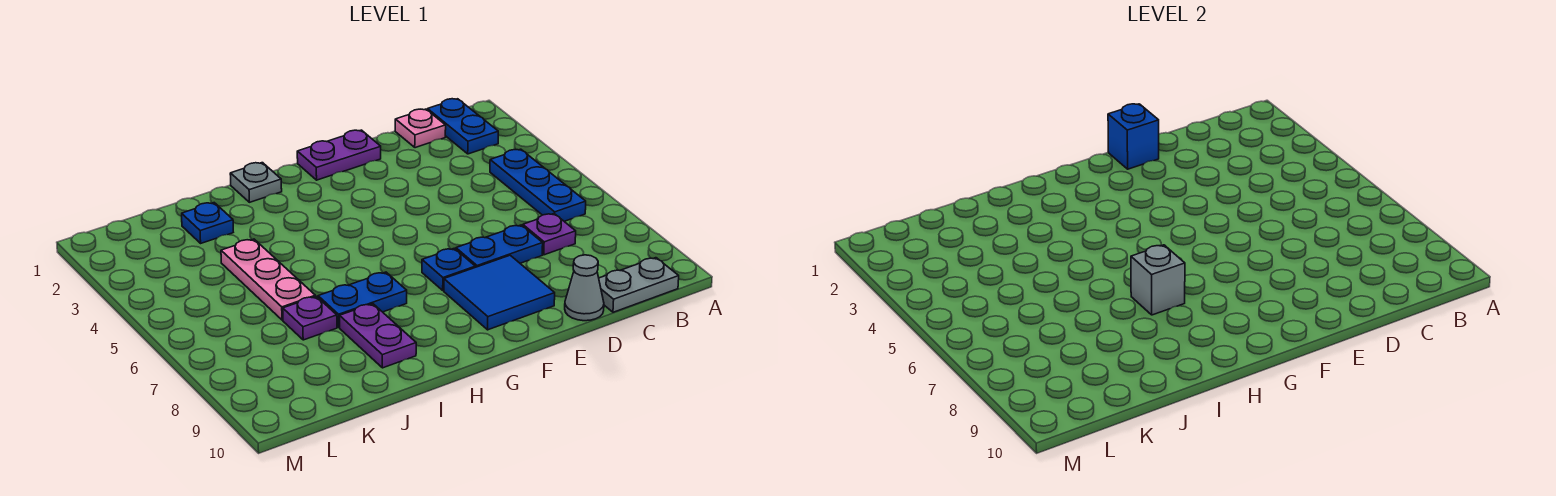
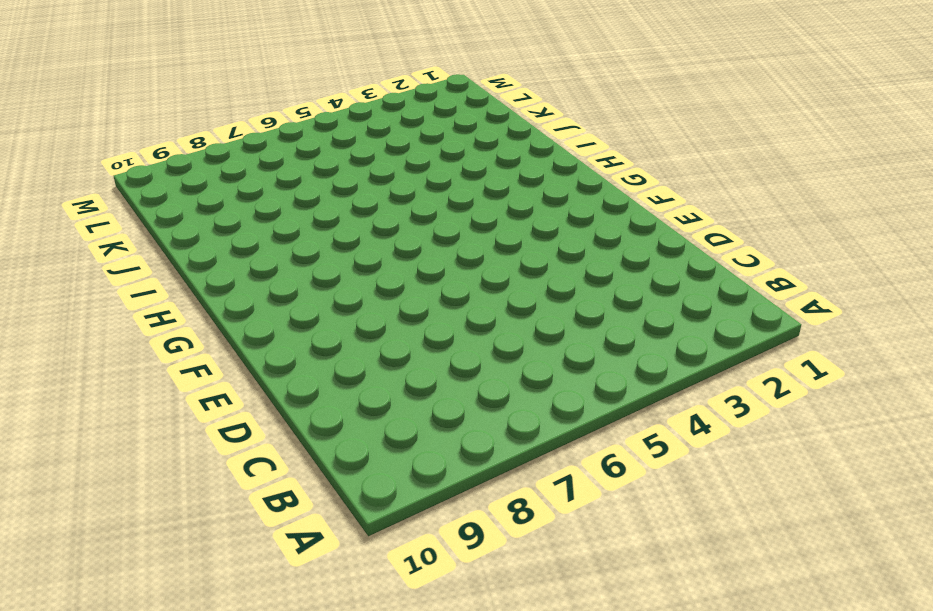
none -> blue plate B1:B2 level 1
none -> blue plate B4:B6 level 1
none -> grey plate B10:C10 level 1

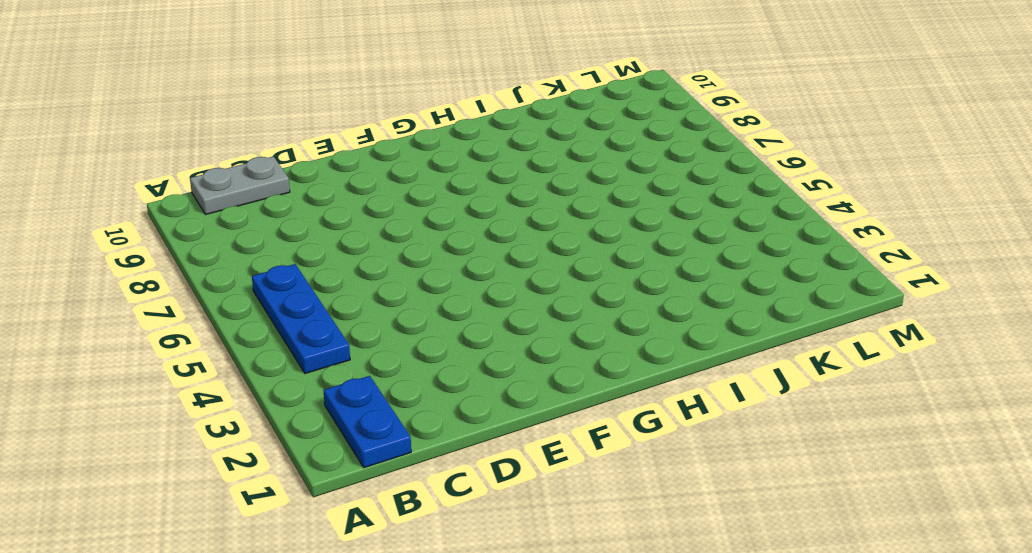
none -> pink plate C1 level 1
none -> purple plate C7 level 1
none -> blue plate D7:E7 level 1

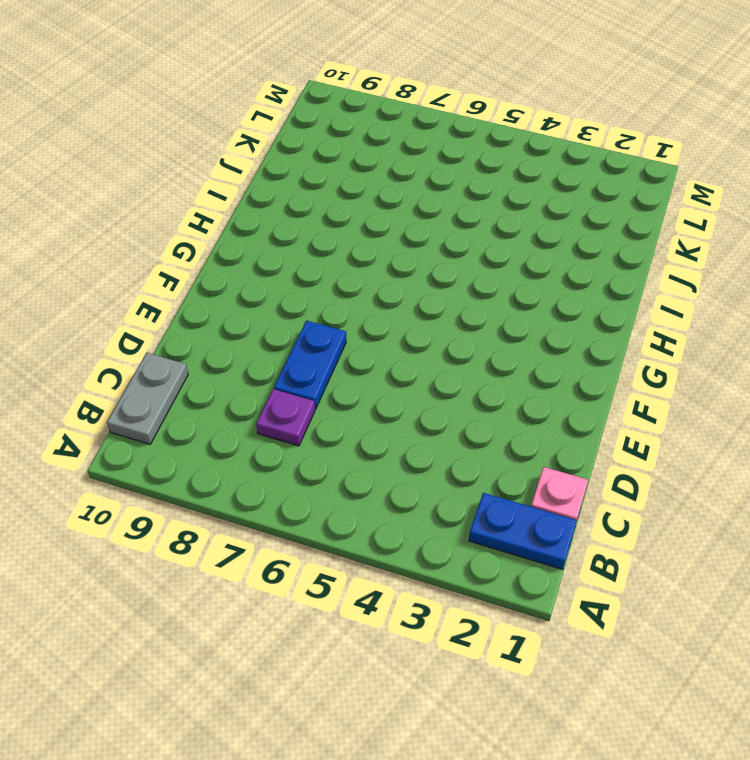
none -> blue plate B4:B6 level 1
none -> grey cone D10 level 1
none -> purple plate E1:F1 level 1

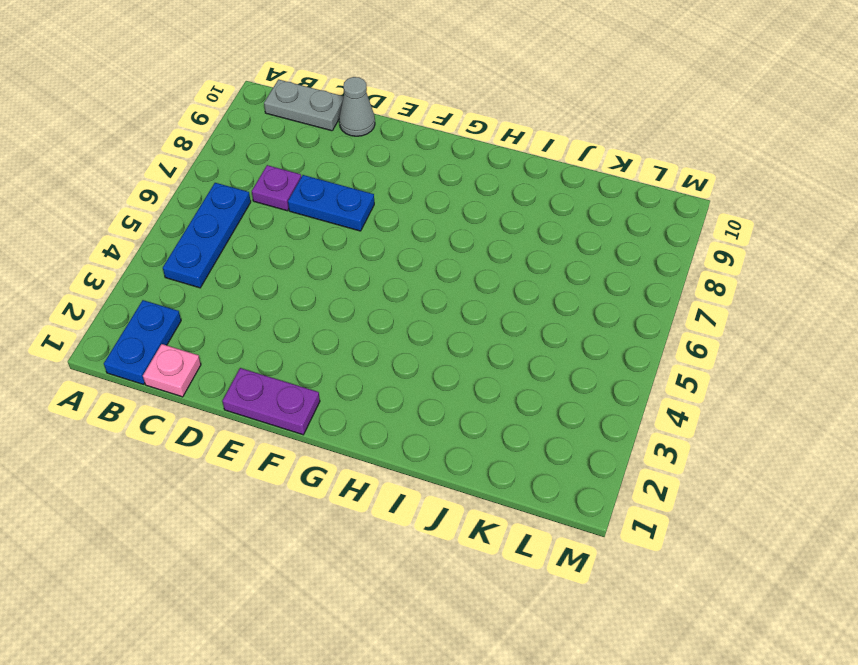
none -> blue tile E8:F9 level 1
none -> blue plate F7 level 1
none -> grey plate H1 level 1

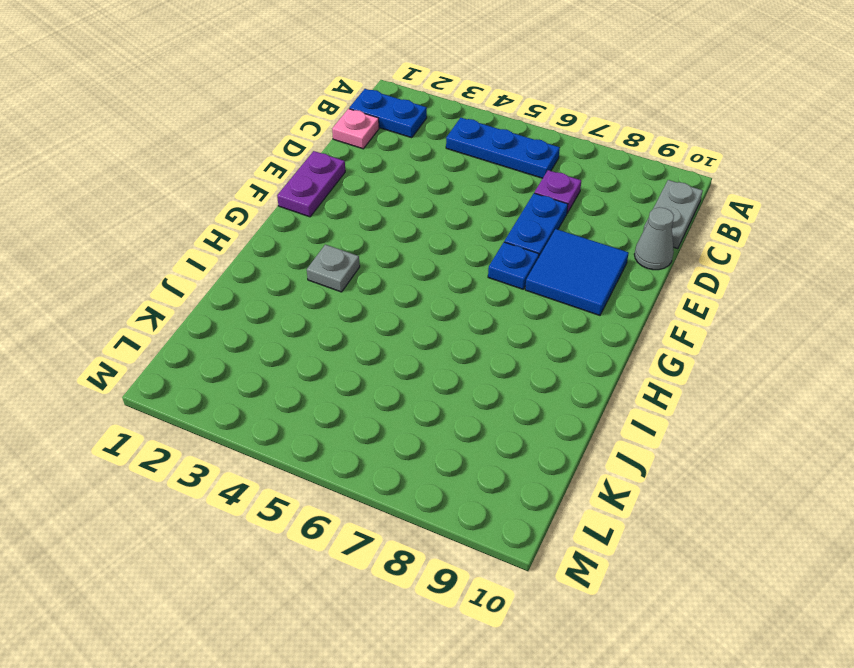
grey plate H3 level 1 -> grey plate H1 level 1
none -> blue plate H7:I7 level 1
none -> purple plate I8:I9 level 1
none -> blue plate J2 level 1

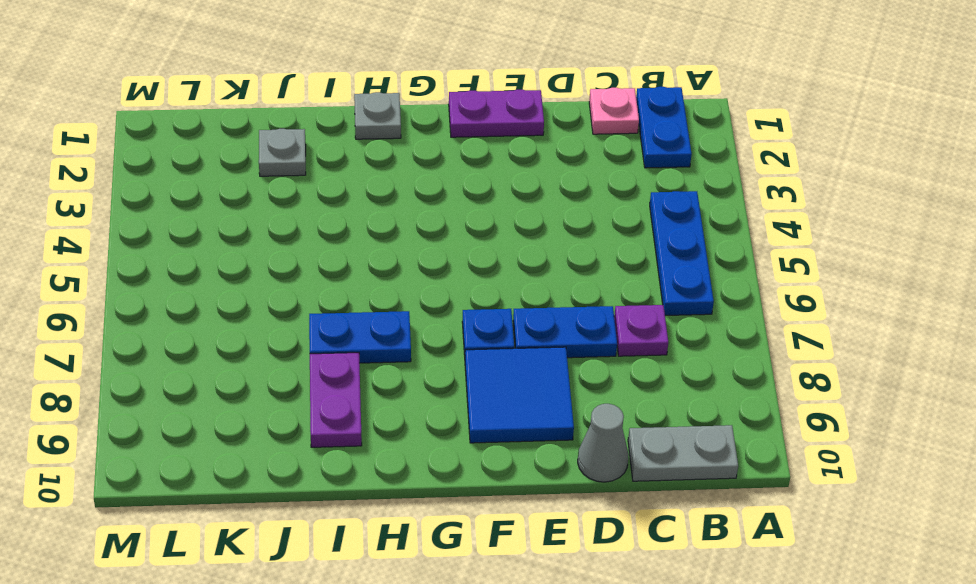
grey plate J2 level 1 -> blue plate J2 level 1
none -> pink plate J4:J6 level 1
none -> purple plate J7 level 1
none -> blue brick E1 level 2

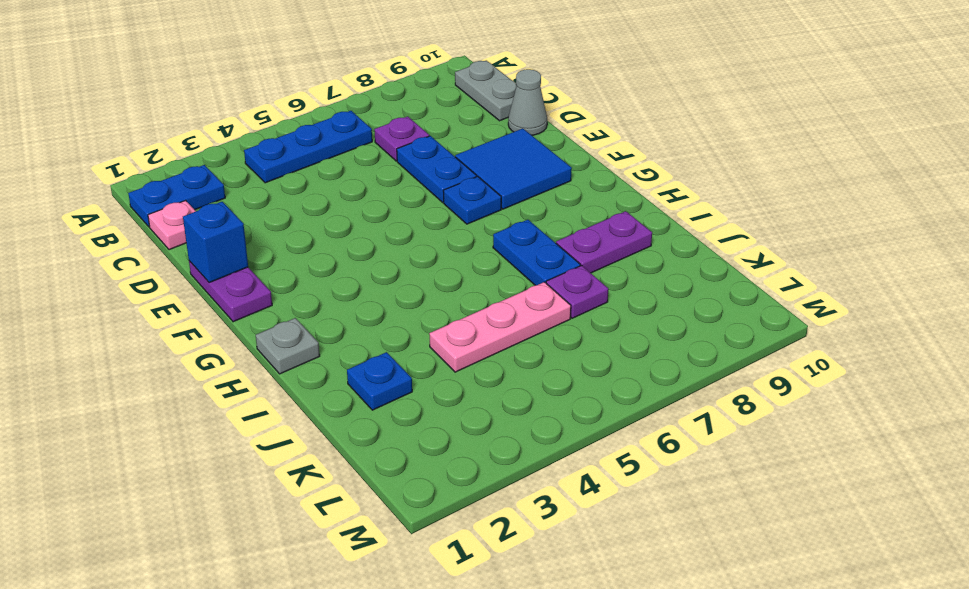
none -> grey brick H7 level 2

